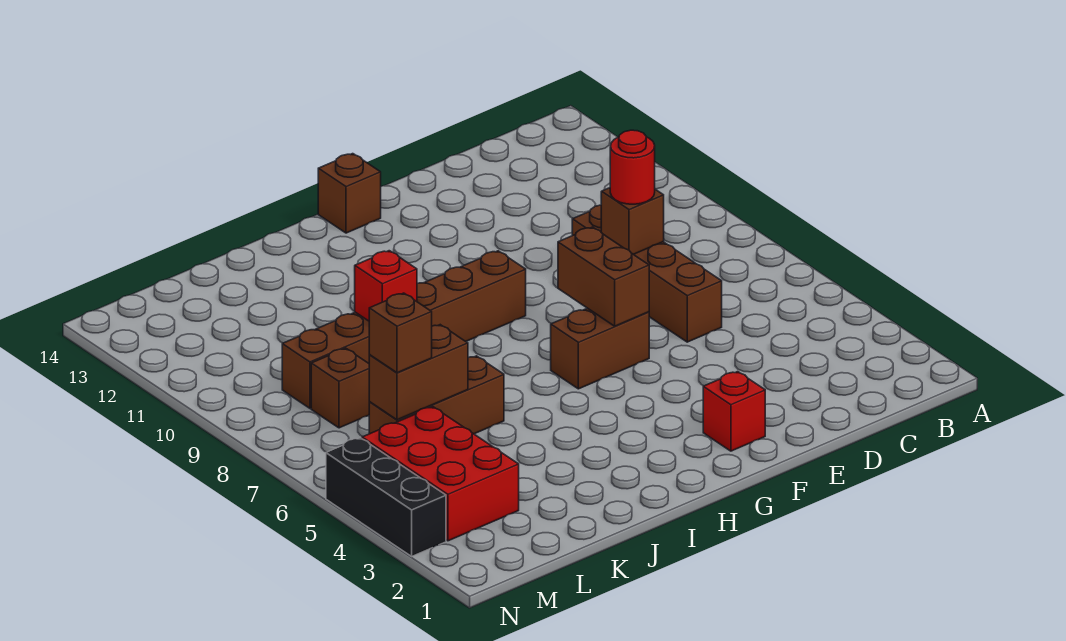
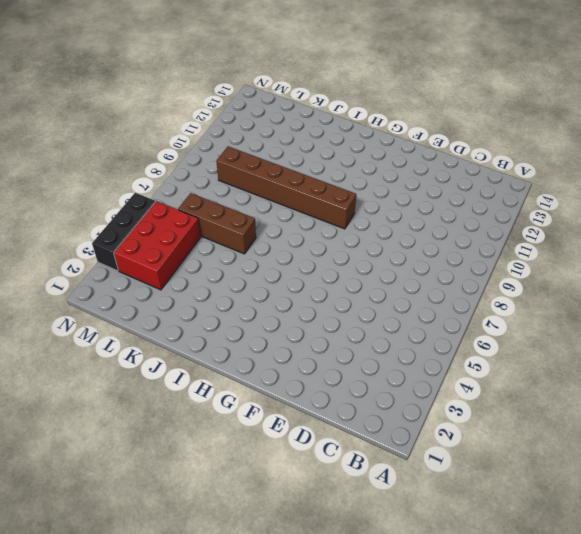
none -> brown brick D6:D9 level 1
none -> red brick F2 level 1
none -> brown brick F6:G6 level 1

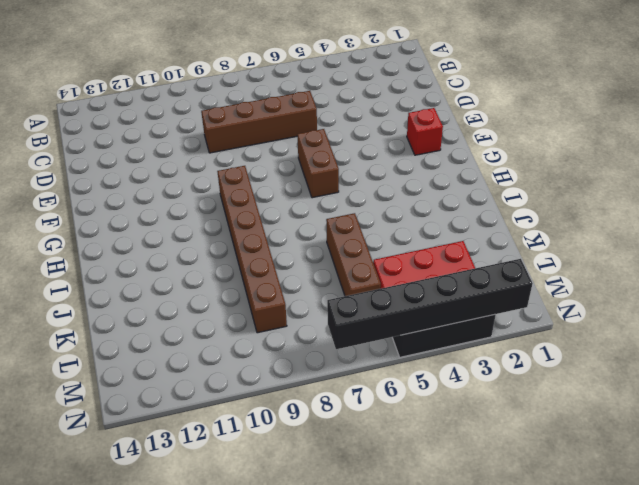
black brick N2:N7 level 2 -> none
none -> brown brick G14 level 1
none -> brown brick L8 level 1
none -> brown brick D8 level 2

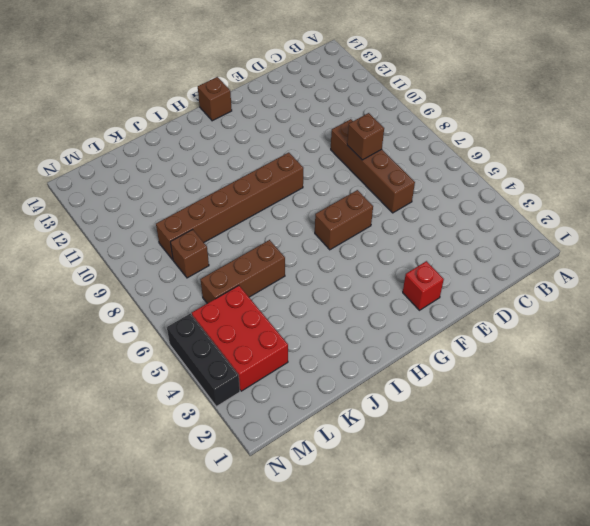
none -> brown brick F6:F7 level 2
none -> red brick J9 level 2
none -> brown brick K6:L6 level 2

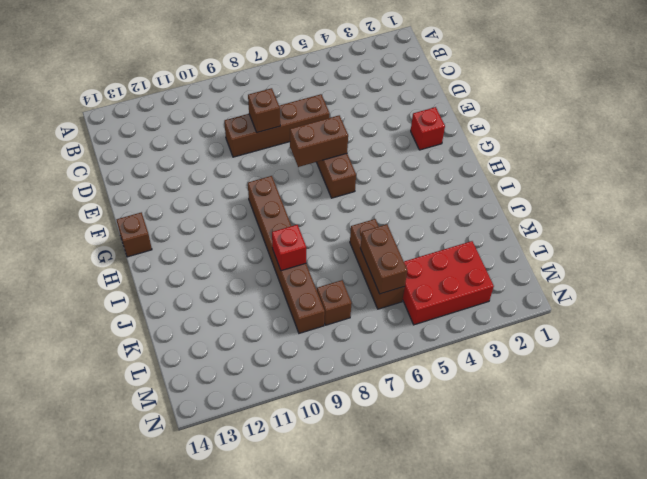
none -> black brick N3:N5 level 1
none -> red round brick D8 level 3
none -> brown brick L6 level 3

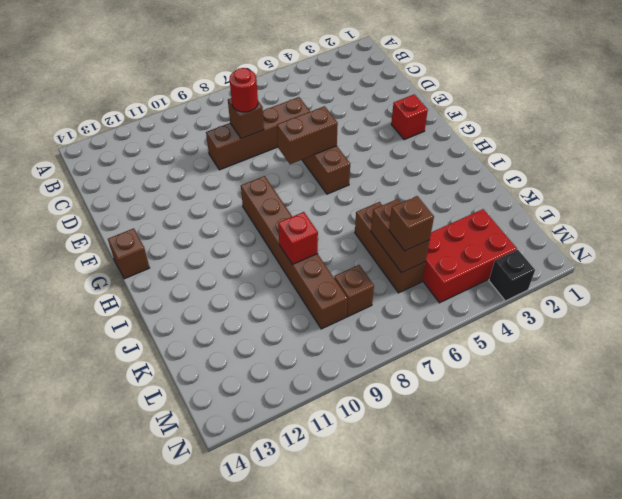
black brick N3 level 1 -> black brick N3:N5 level 1

